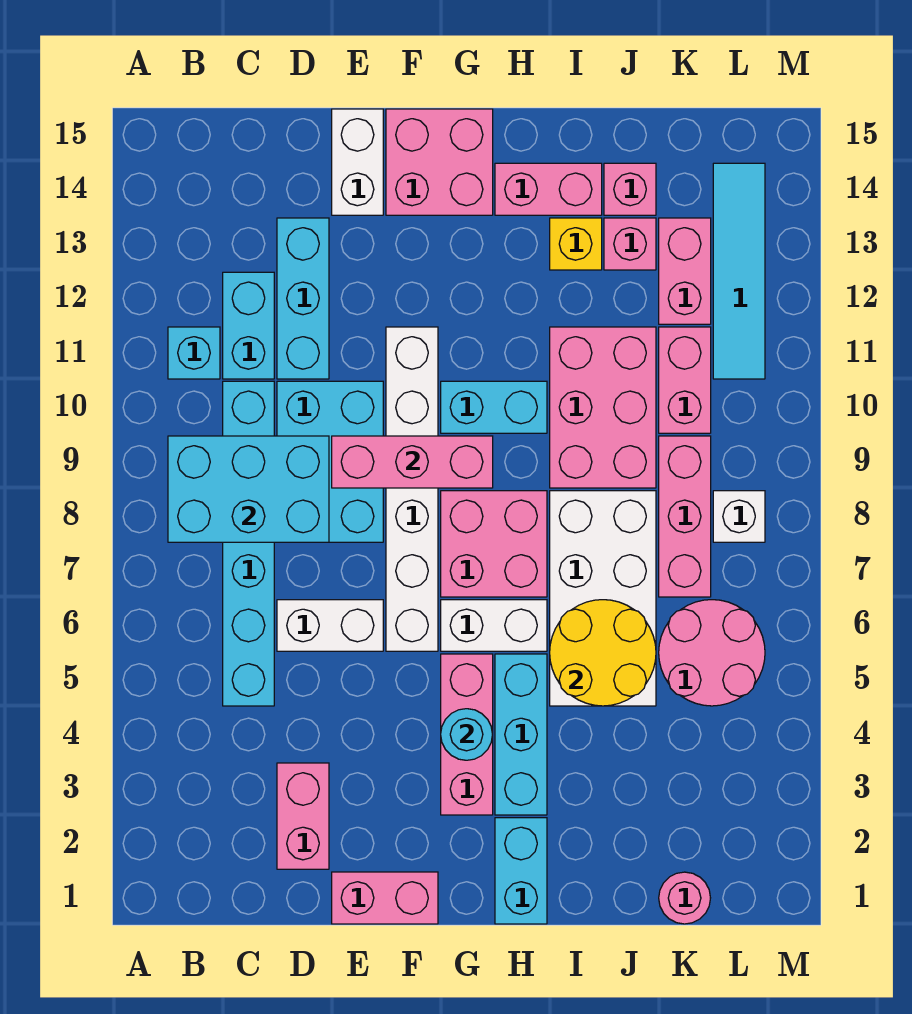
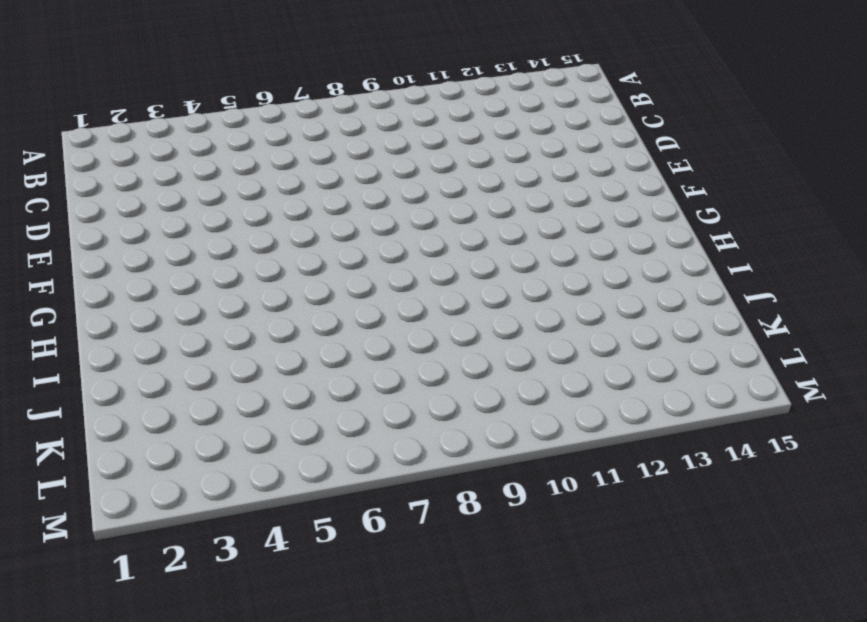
none -> cyan brick B11 level 1
none -> cyan brick C5:C10 level 1
none -> cyan brick C11:C12 level 1
none -> pink brick D2:D3 level 1

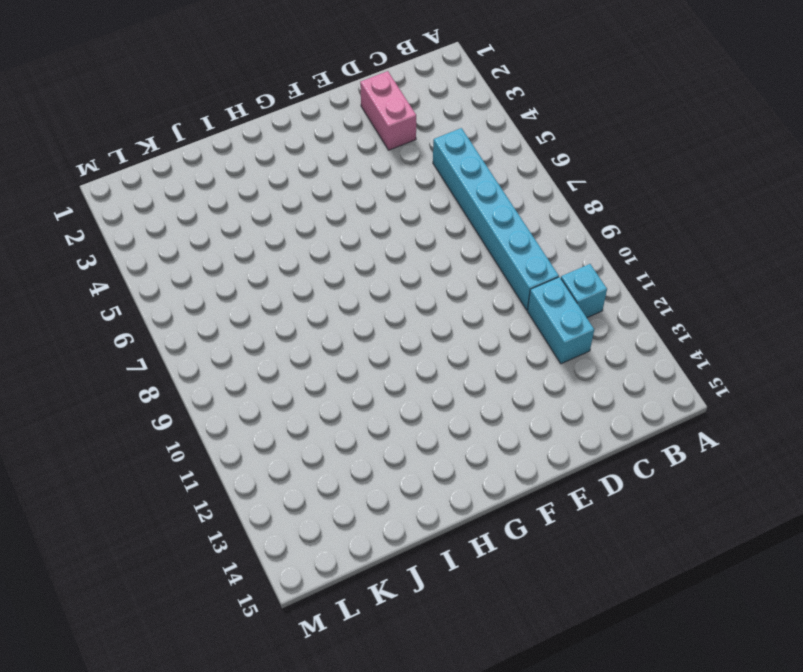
none -> white brick D6:E6 level 1
none -> cyan brick D8:E10 level 1
none -> cyan brick D11:D13 level 1
none -> pink brick E1:F1 level 1

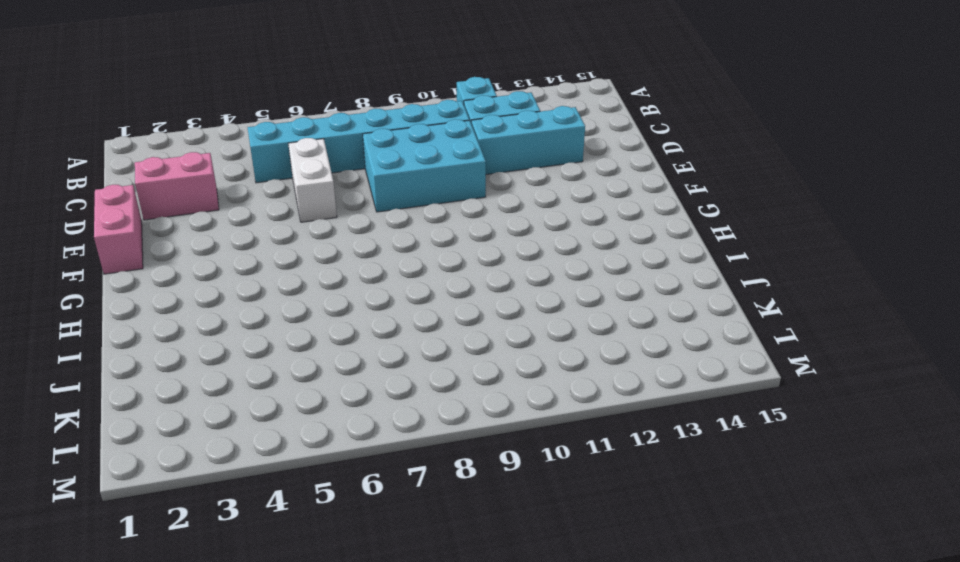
none -> white brick E14:E15 level 1
none -> white brick F6:F11 level 1
none -> pink brick F14:G15 level 1
none -> pink brick G3:G5 level 1

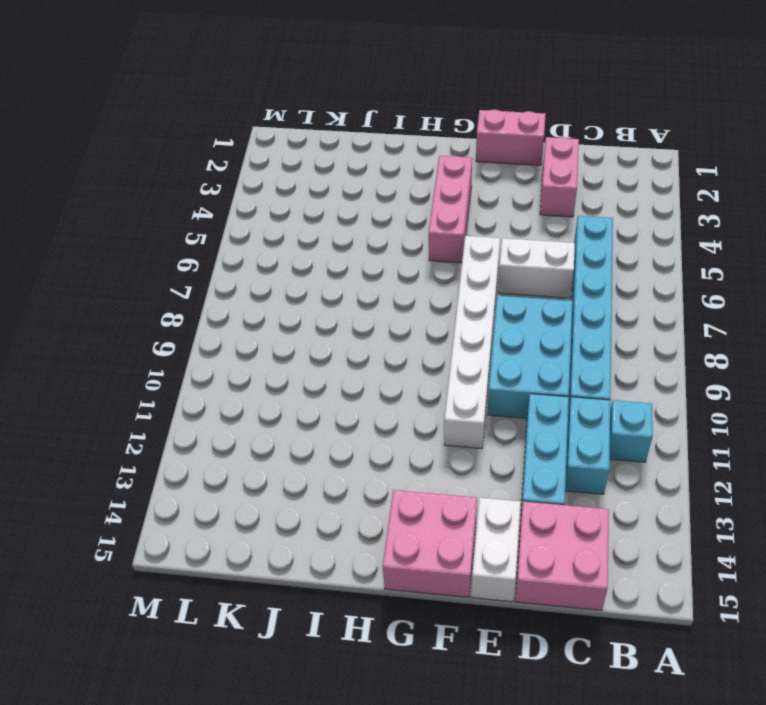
pink brick C14:D15 level 1 -> pink brick G7:H8 level 1
none -> white brick G6:H6 level 1
none -> cyan brick G10:H10 level 1
none -> cyan brick H1:H2 level 1
none -> cyan brick H3:H5 level 1

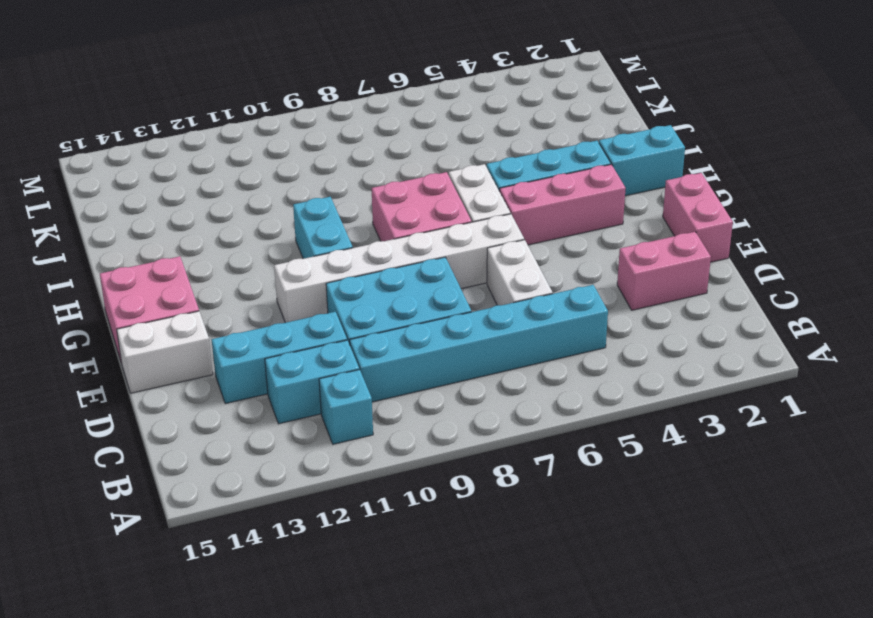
none -> pink brick H14:I14 level 1
none -> white brick I5:J8 level 1
none -> pink brick I9:J11 level 1
none -> yellow brick I13 level 1

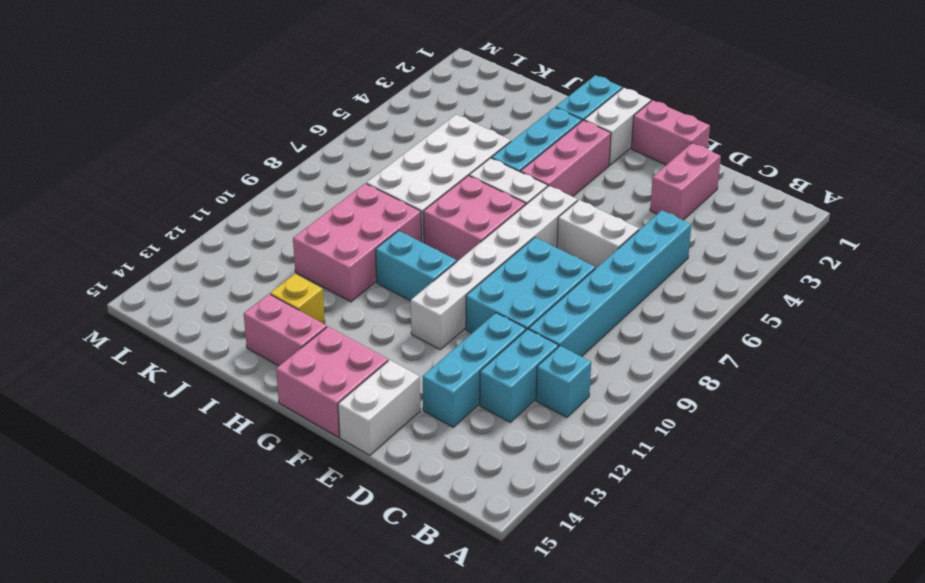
white brick G1:G2 level 1 -> none
none -> pink brick J13 level 1
none -> pink brick J14 level 1
none -> pink round brick K1 level 1
none -> pink round brick K5:L6 level 1

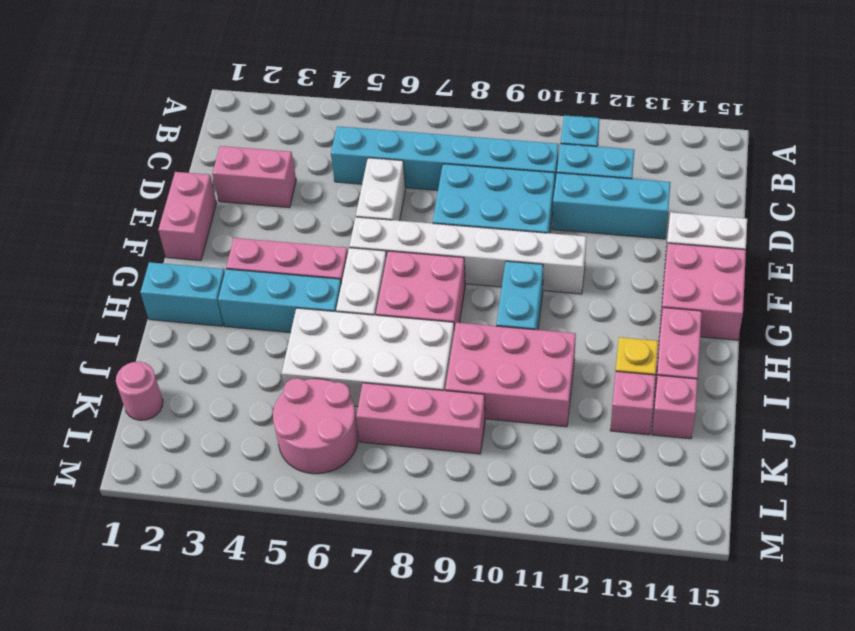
none -> pink brick K10:K11 level 1
none -> pink brick K12:K13 level 1
none -> white brick L8 level 1
none -> cyan tile L11:L14 level 1

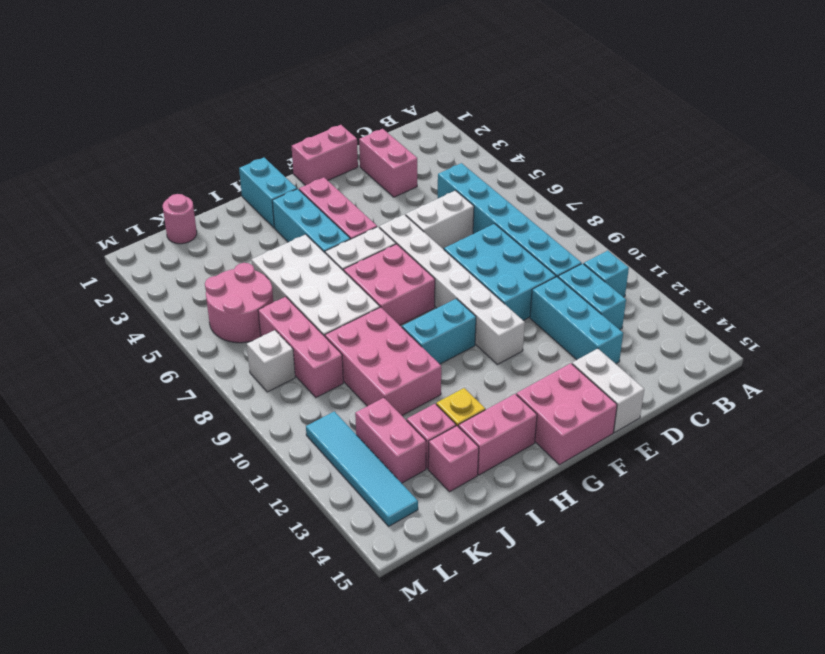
none -> pink brick K10:K11 level 1
none -> cyan brick B8:D9 level 2
none -> pink brick E9:G9 level 2
none -> cyan round brick G4 level 2

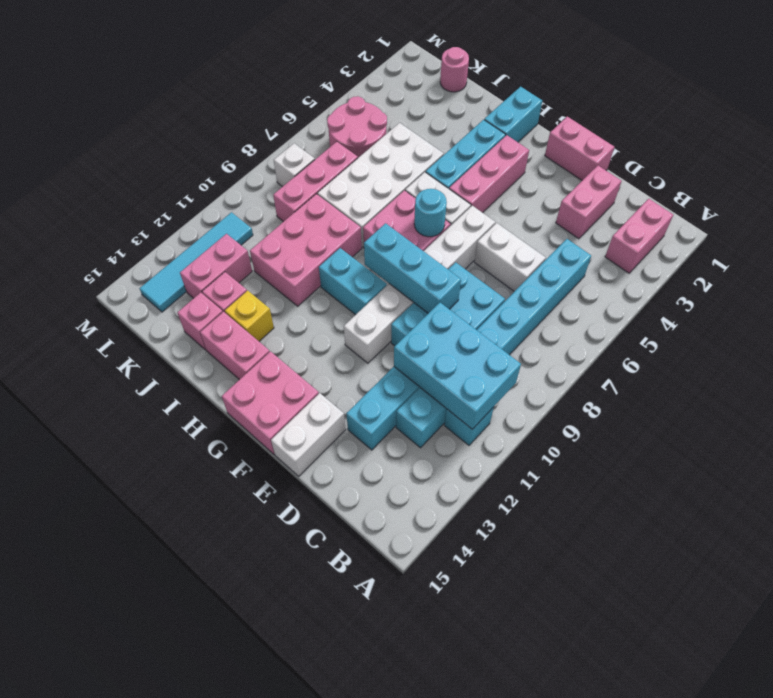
pink brick B2:B3 level 1 -> pink brick K10:K11 level 1
cyan brick B10:D11 level 2 -> cyan brick B8:D9 level 2
cyan brick E9:G9 level 2 -> pink brick E9:G9 level 2
cyan round brick G7 level 2 -> cyan round brick G4 level 2
none -> yellow round brick I5:J6 level 2

